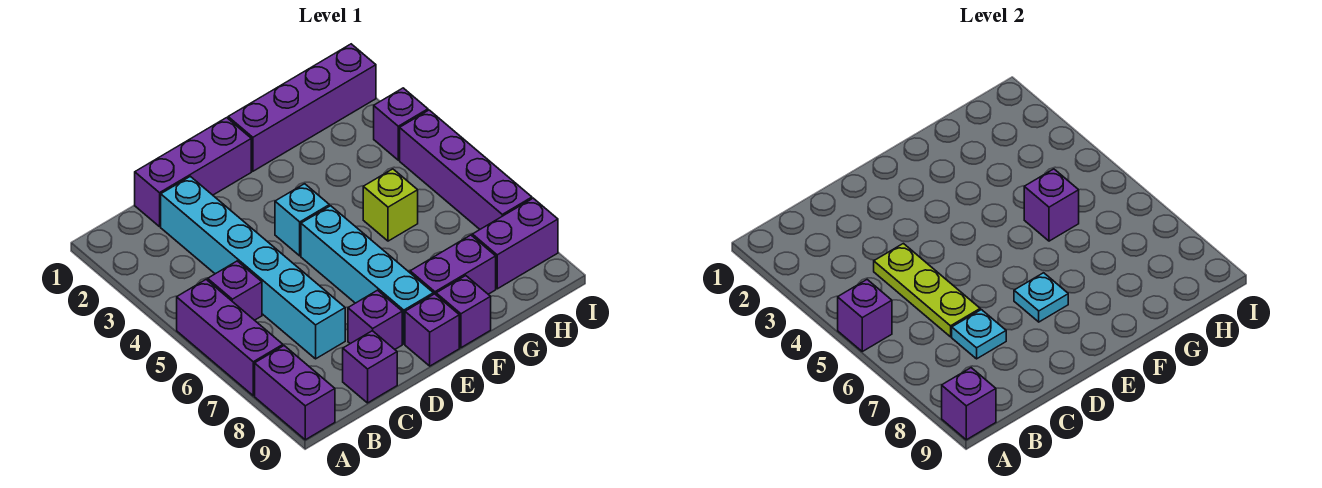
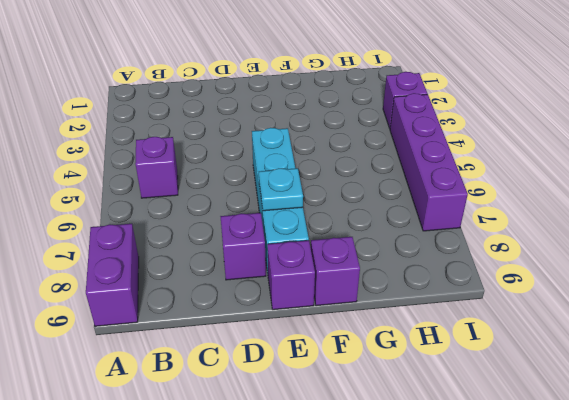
none -> purple brick A5:A7 level 1
none -> purple brick C1:E1 level 1
none -> cyan brick C2:C7 level 1

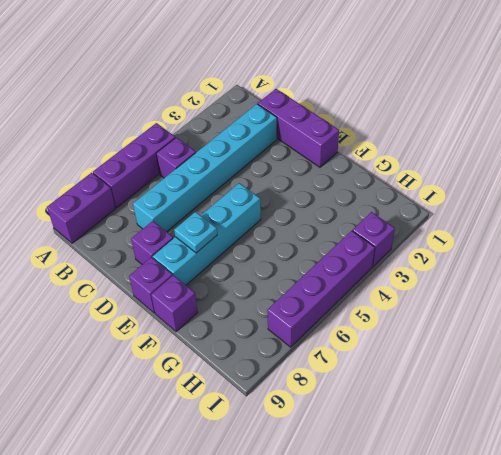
none -> purple brick C9 level 1
none -> cyan brick E4 level 1
none -> purple brick F1:I1 level 1

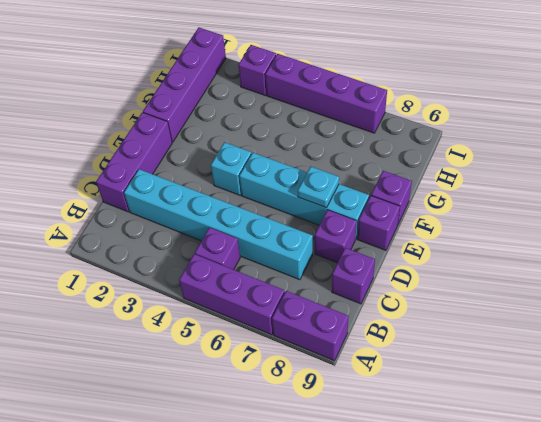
none -> purple brick F8:G8 level 1
none -> lime brick G5 level 1
none -> purple brick H8:I8 level 1

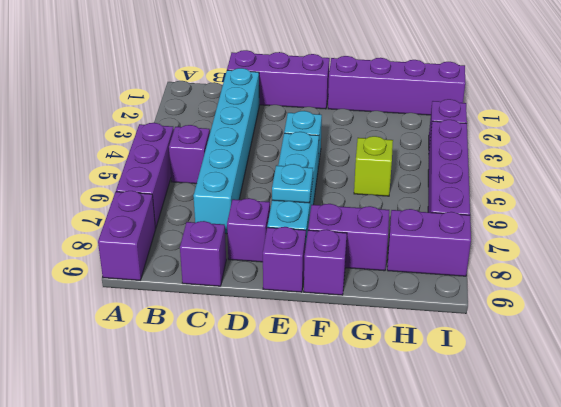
none -> purple brick A5 level 2
none -> purple brick A9 level 2
none -> lime plate C4:C6 level 2

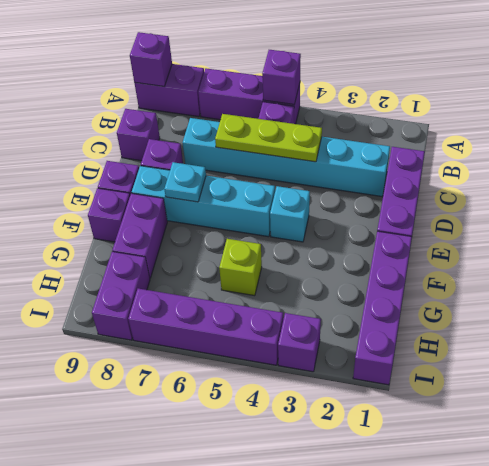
none -> cyan plate C7 level 2
none -> purple brick G5 level 2

